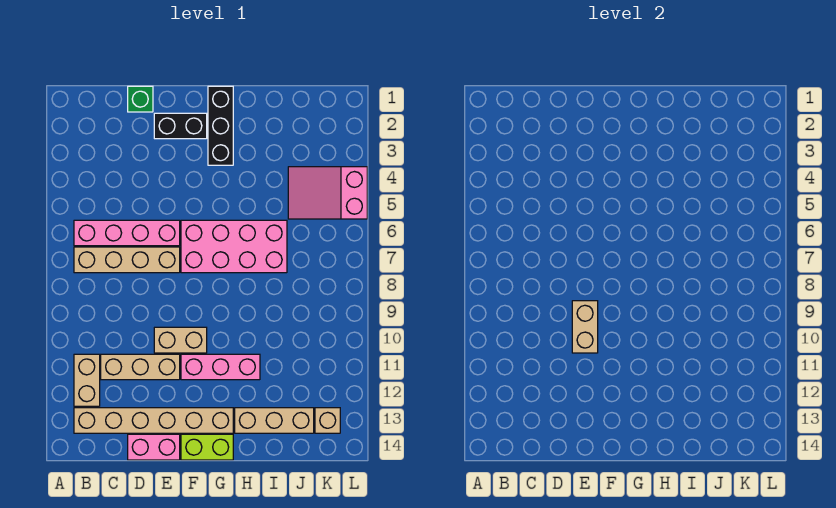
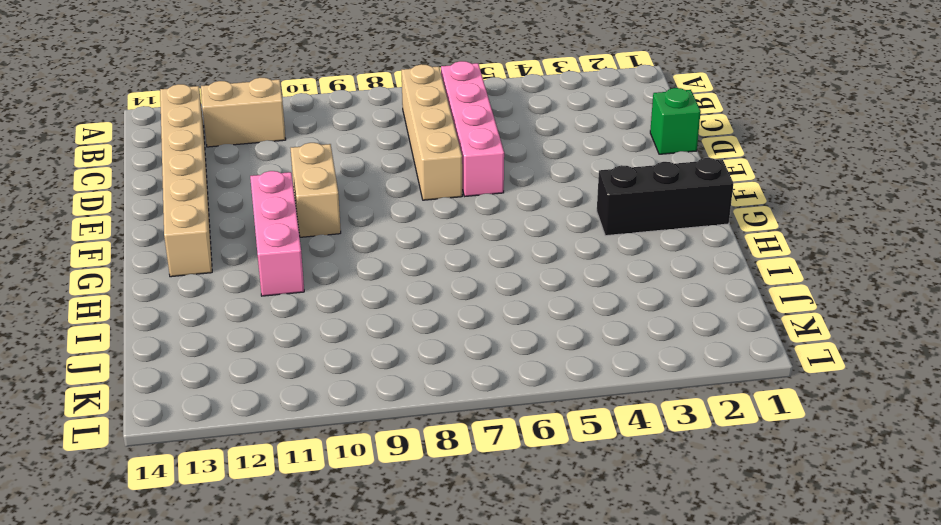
none -> tan brick C11:E11 level 1
none -> pink brick D14:E14 level 1
none -> black brick E2:F2 level 1

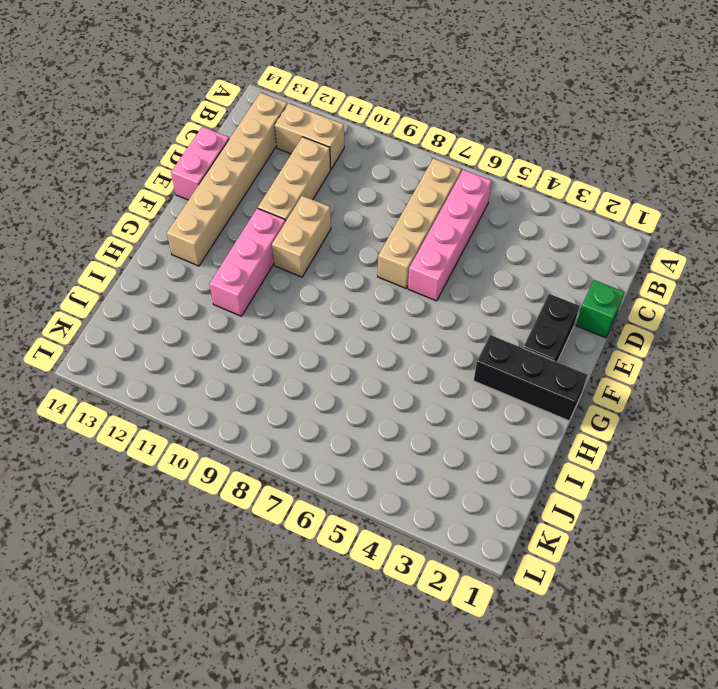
none -> pink brick F6:I7 level 1
none -> lime brick F14:G14 level 1
none -> tan brick H13:J13 level 1

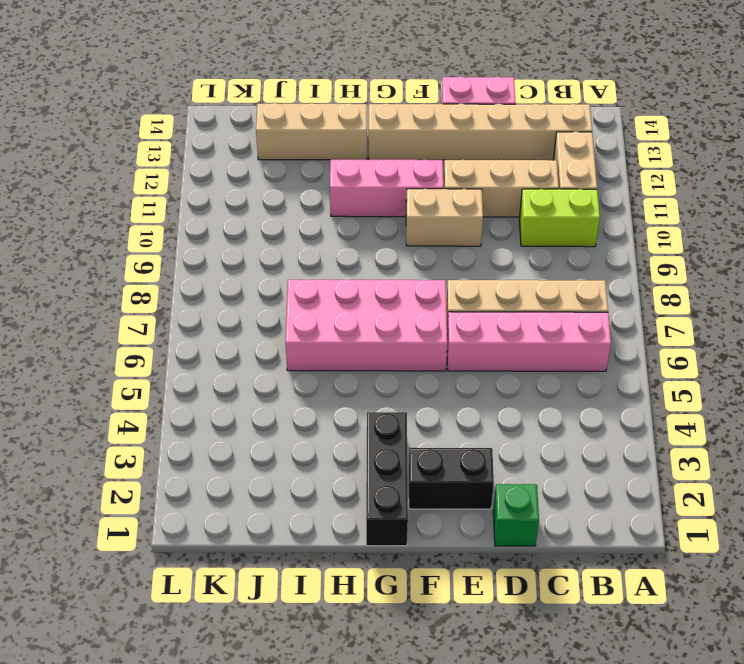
lime brick B10:C10 level 1 -> lime brick F14:G14 level 1
none -> pink slope J4:L5 level 1 top L
none -> tan brick K13 level 1
none -> tan brick E9:E10 level 2

